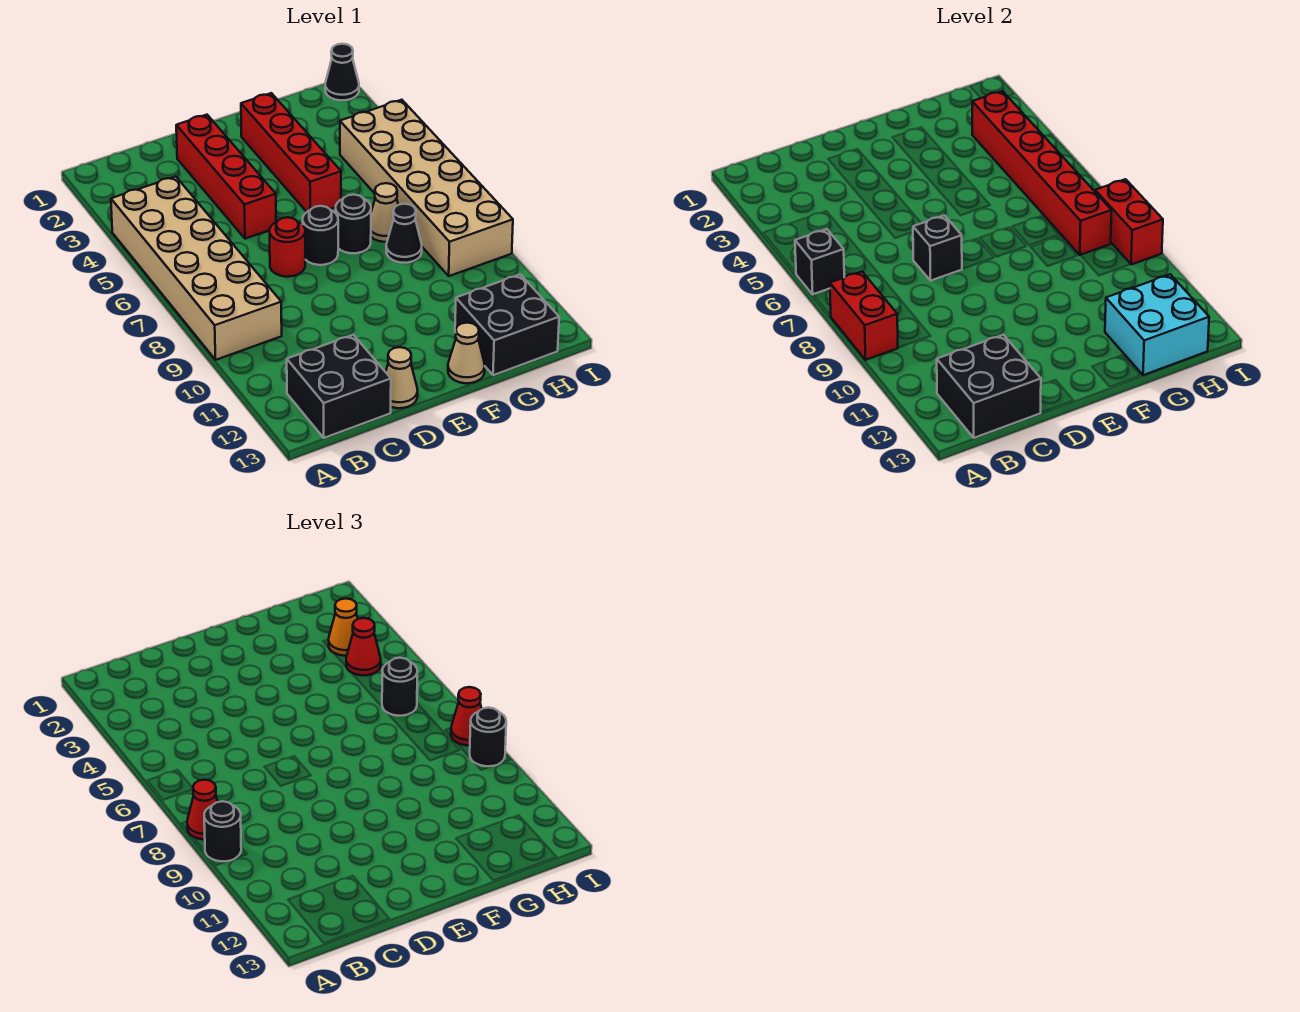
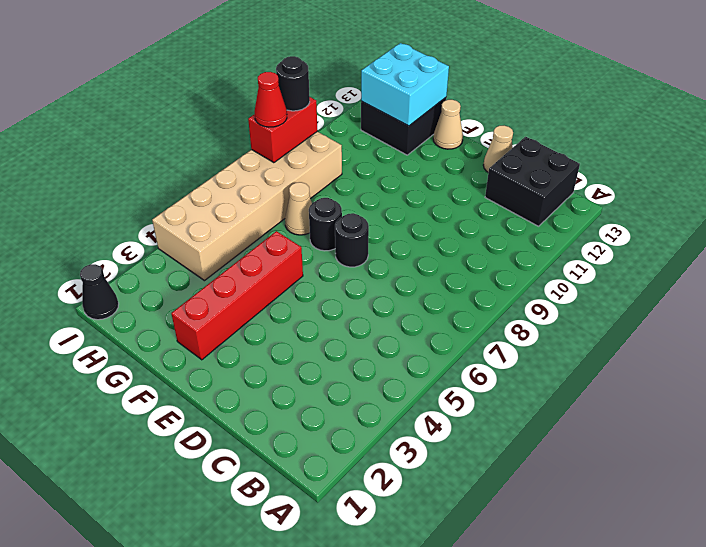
none -> tan brick A4:B9 level 1
none -> red brick D2:D5 level 1
none -> red round brick D7 level 1

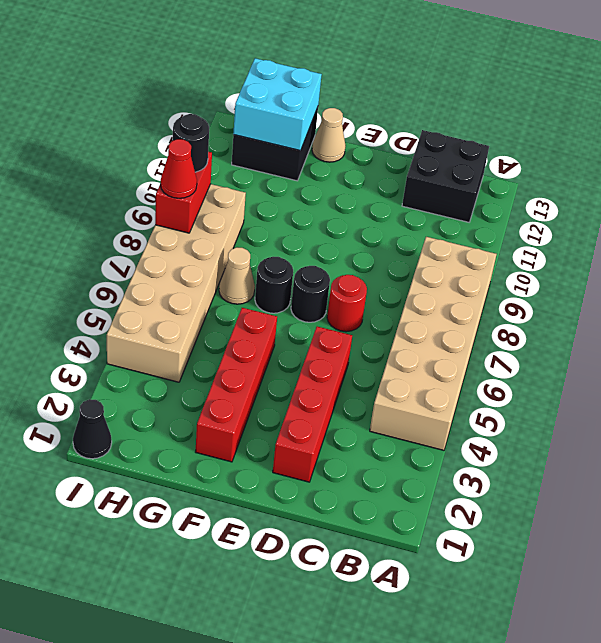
none -> tan cone D13 level 1
none -> black cone G8 level 1
none -> black brick A6 level 2

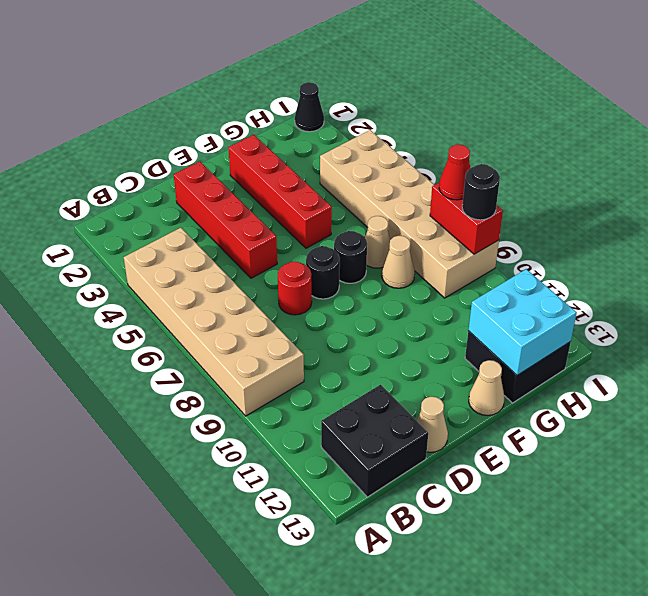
tan cone G8 level 1 -> black cone G8 level 1
none -> black brick A6 level 2
none -> red brick A8:A9 level 2
none -> black brick B12:C13 level 2

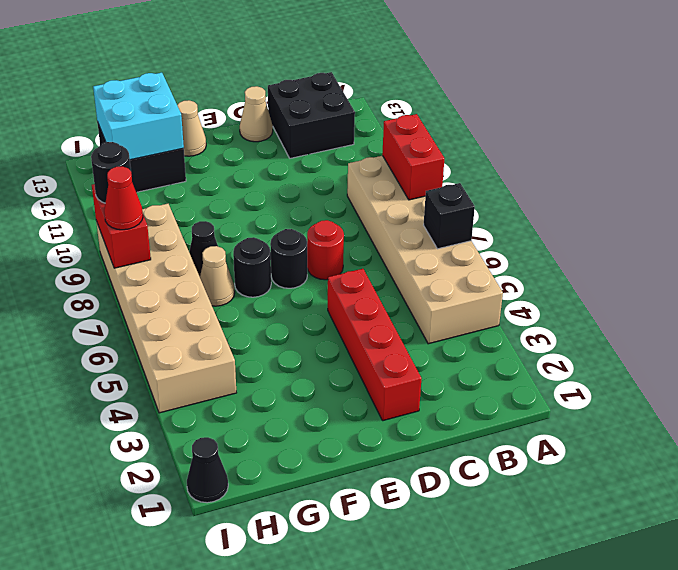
none -> red brick F2:F5 level 1
none -> black brick B12:C13 level 2
none -> black brick D7 level 2

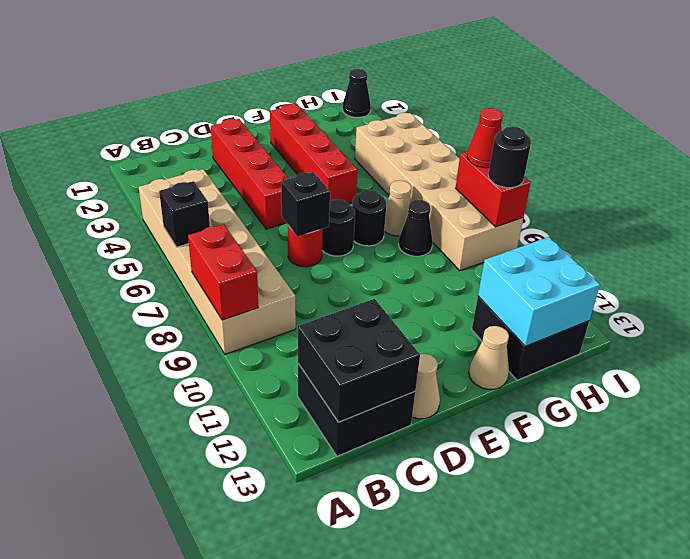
none -> red brick H3:H8 level 2
none -> red cone A8 level 3
none -> black round brick A9 level 3

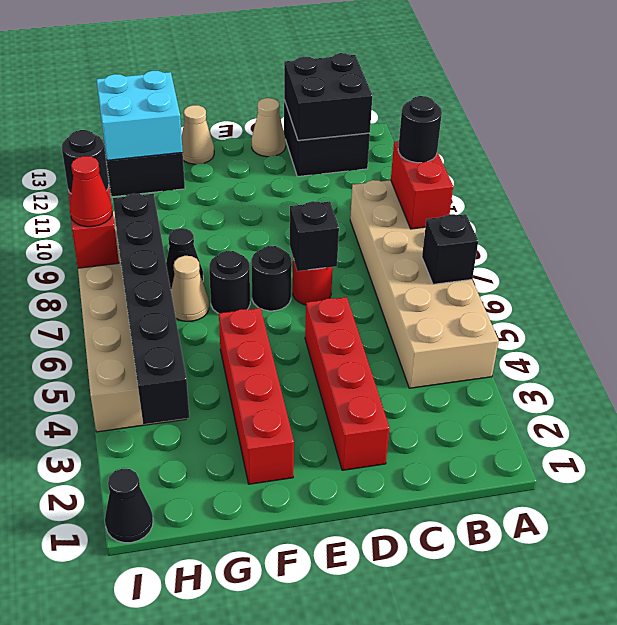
black brick H3:H8 level 2 -> red brick H3:H8 level 2
none -> red cone A8 level 3
none -> orange cone H3 level 3
none -> red cone H4 level 3

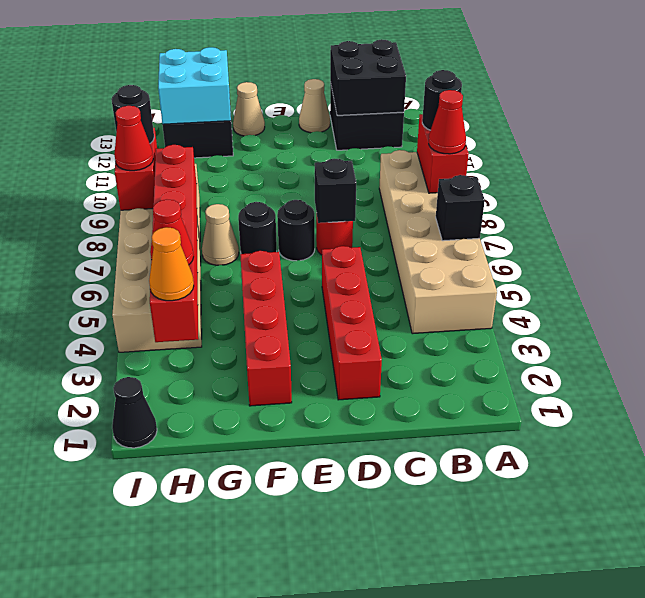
none -> black cone G8 level 1
none -> black round brick H6 level 3

